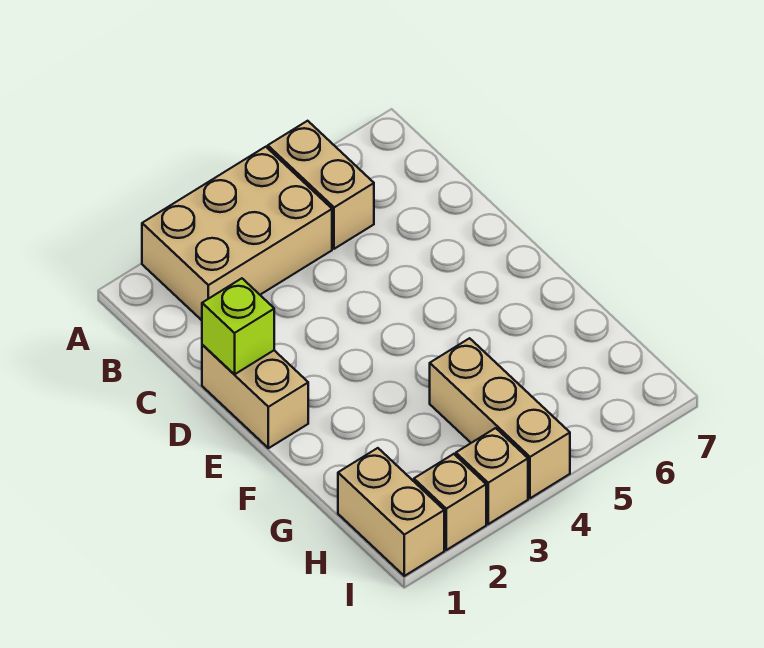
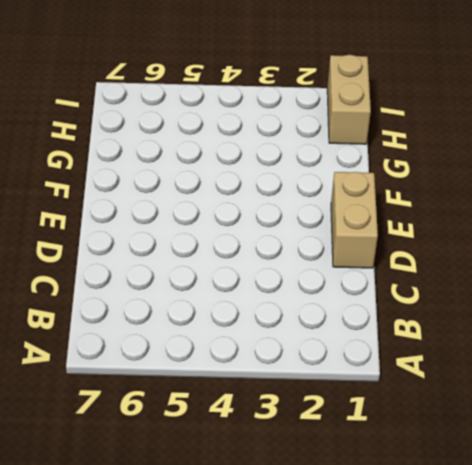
none -> tan brick A2:B4 level 1
none -> tan brick A5:B5 level 1

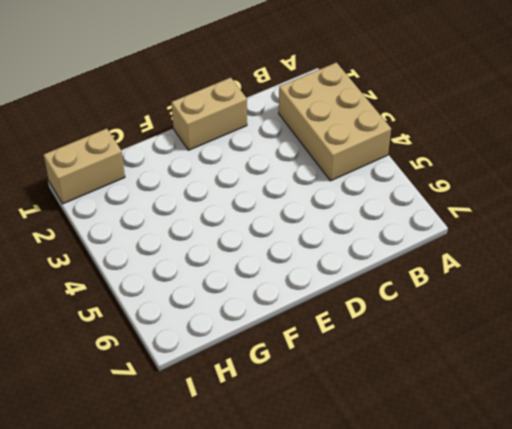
none -> tan brick A5:B5 level 1
none -> tan brick G4:I4 level 1

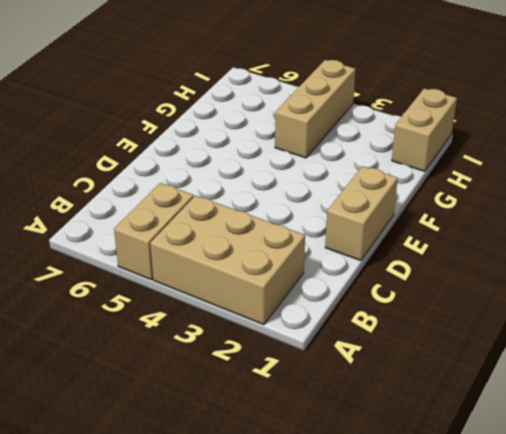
none -> tan brick I2 level 1
none -> tan brick I3 level 1

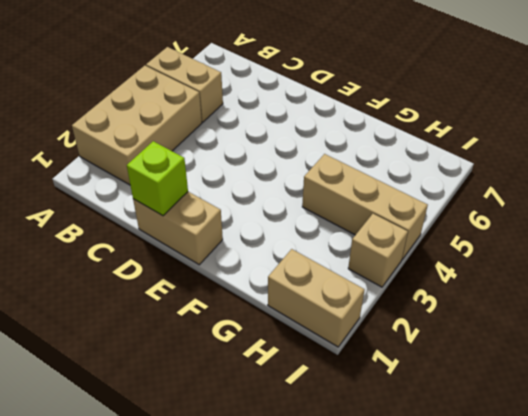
none -> tan brick I2 level 1

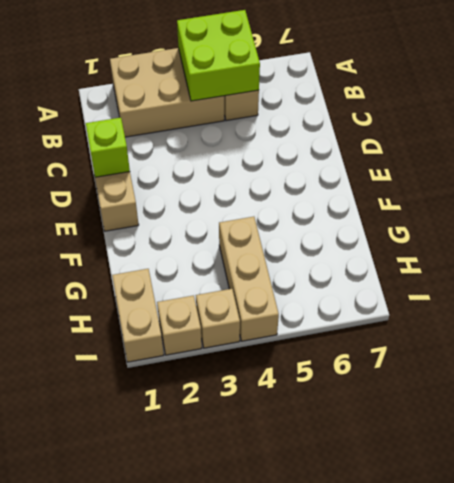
lime brick A4:B5 level 2 -> none

